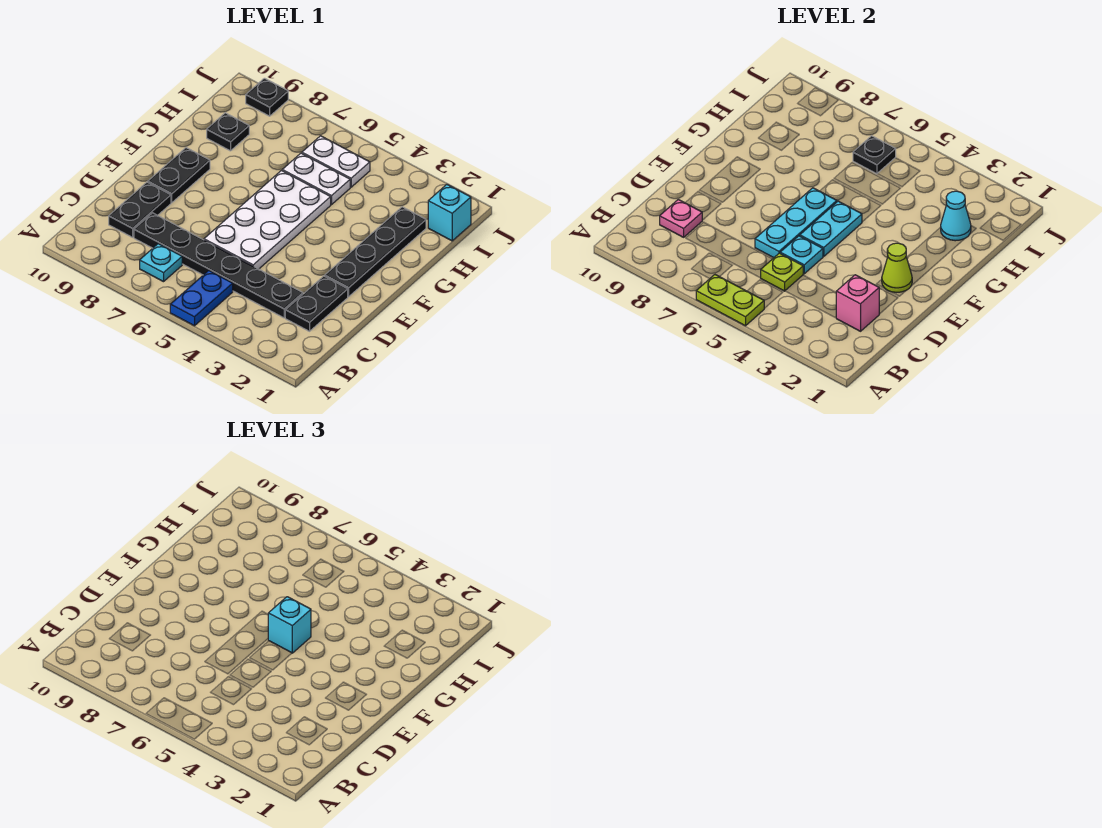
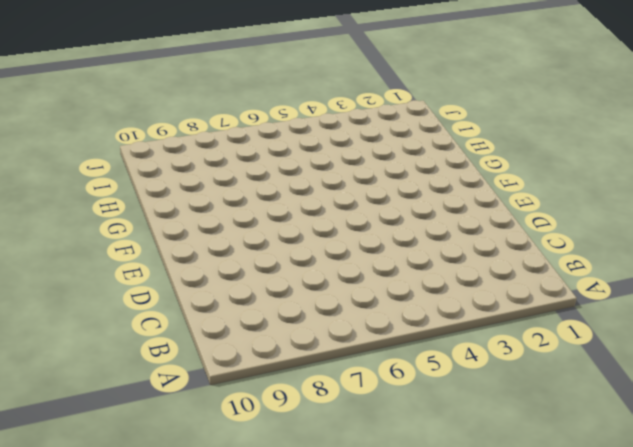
none -> blue plate A5:B5 level 1
none -> cyan plate B7 level 1
none -> black plate C2:D2 level 1

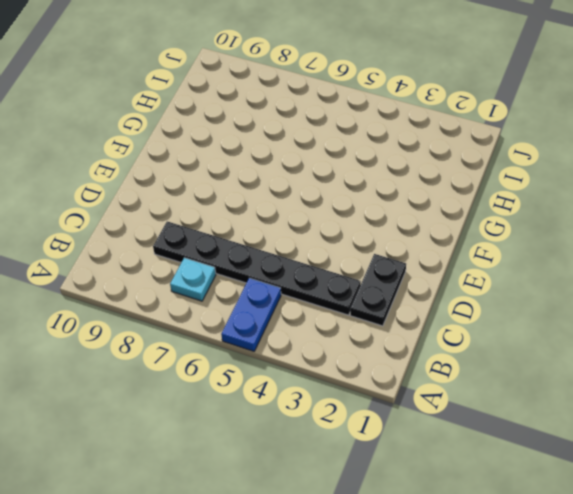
none -> black plate C9:D9 level 1
none -> white plate D5:G6 level 1
none -> black plate E2:H2 level 1

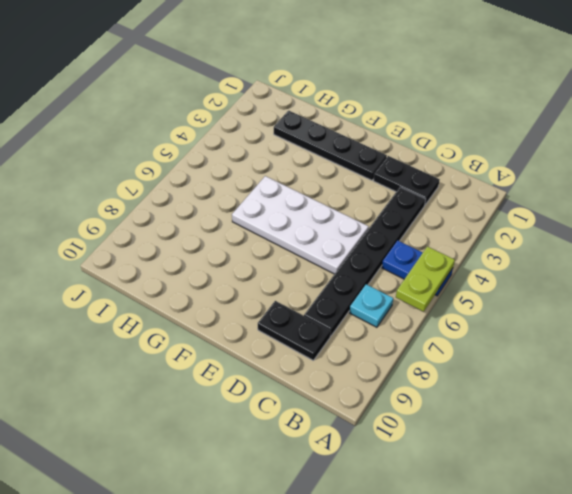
none -> black plate E9:F9 level 1
none -> white plate H5:H6 level 1
none -> black plate H9 level 1

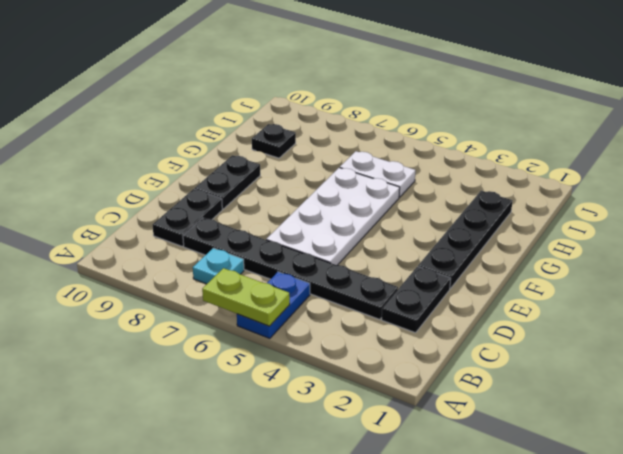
none -> cyan brick I1 level 1
none -> white plate I5:I6 level 1
none -> black plate J9 level 1

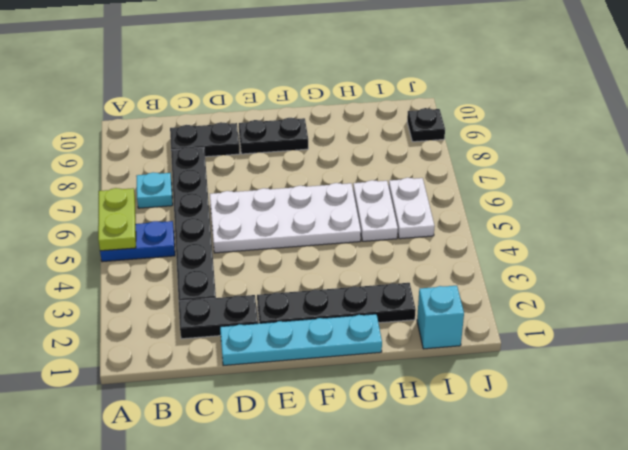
cyan plate D1:G1 level 1 -> none
none -> black plate H9 level 1
none -> pink brick C2 level 2
none -> lime plate C5 level 2

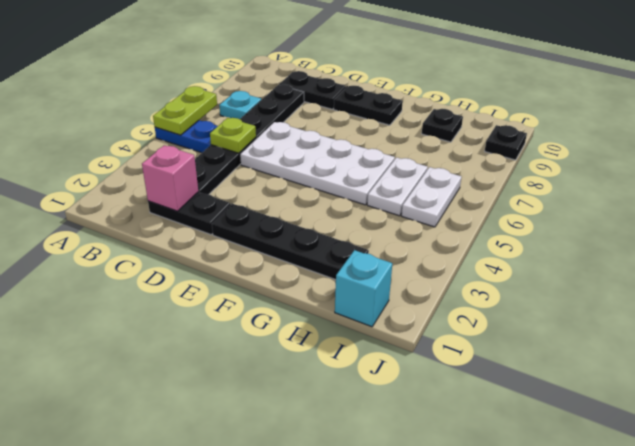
none -> pink plate C9 level 2
none -> cyan plate D5 level 2
none -> cyan plate D6:F6 level 2

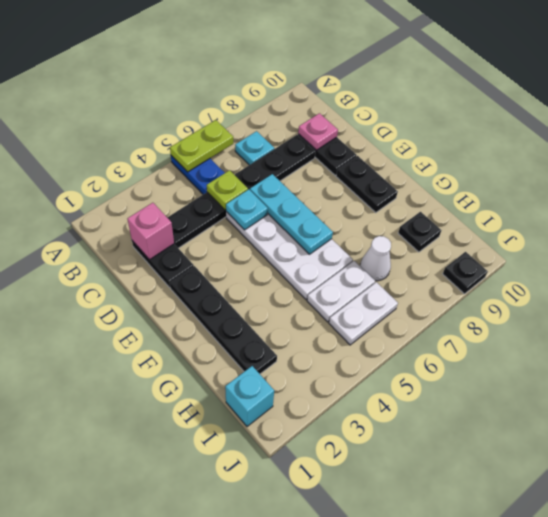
white cone H7 level 1 -> none
none -> lime cone E2 level 2
none -> cyan plate E5:F5 level 2
none -> cyan cone H2 level 2

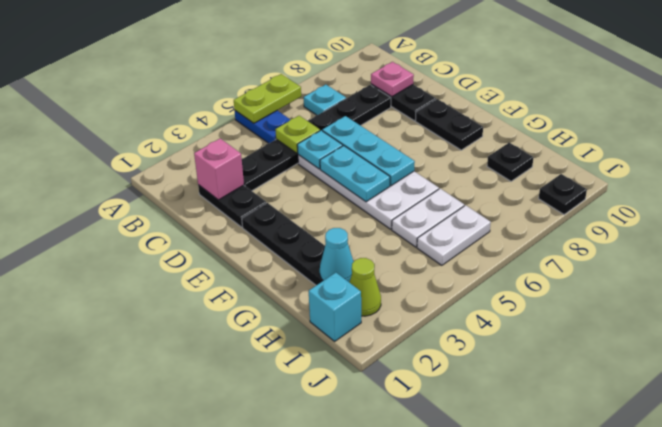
lime cone I2 level 1 -> lime cone E2 level 2
none -> black plate I6 level 2
none -> cyan brick F5 level 3

